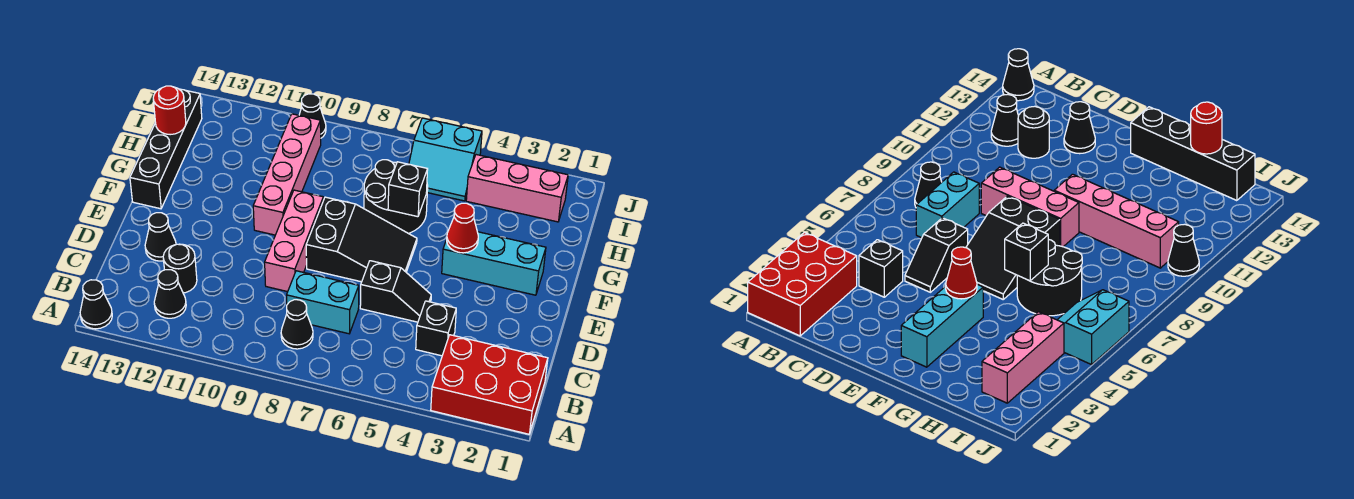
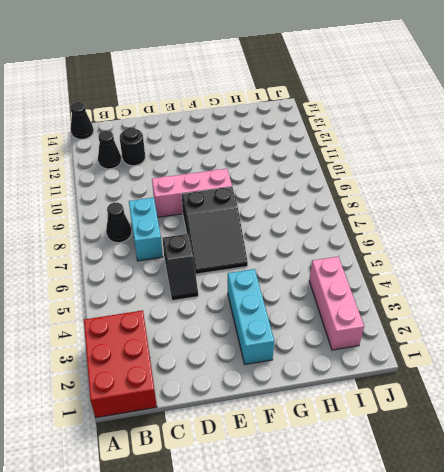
none -> black brick C4 level 1
none -> black cone D13 level 1
none -> pink brick F10:I10 level 1

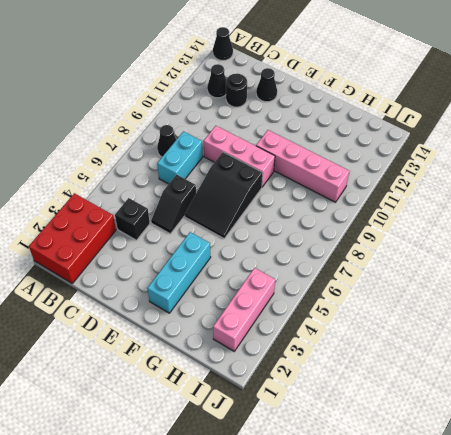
none -> black brick F14:I14 level 1
none -> black round brick G6:H7 level 1
none -> cyan slope I5:J6 level 1 top J

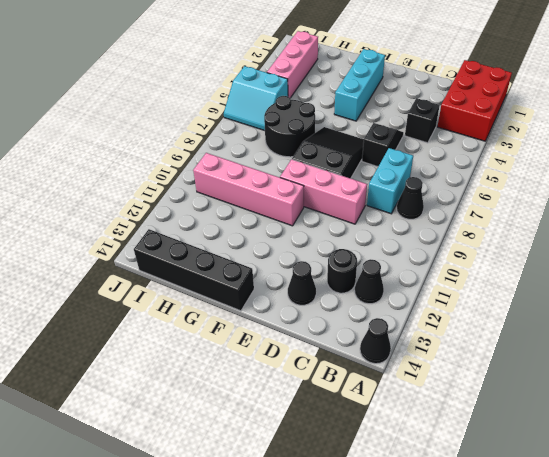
cyan slope I5:J6 level 1 top 5 -> cyan slope I5:J6 level 1 top J
none -> black cone J10 level 1
none -> red cone F4 level 2
none -> black brick G6 level 2

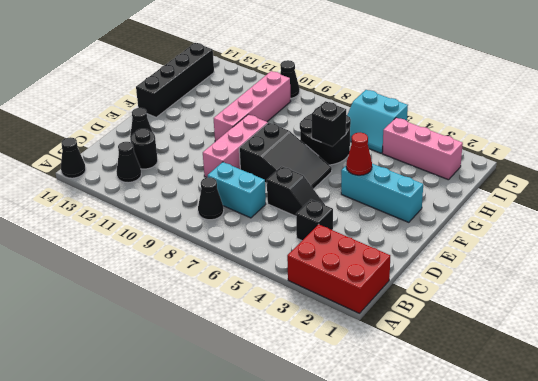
none -> red round brick H14 level 2

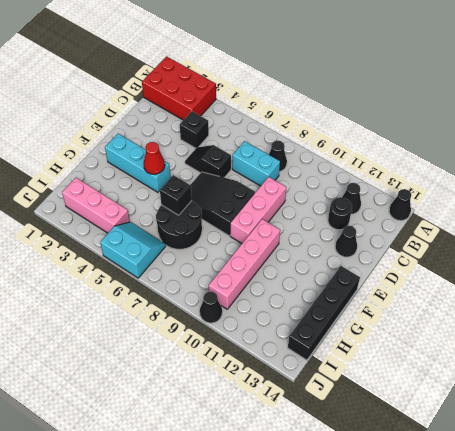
none -> red round brick H14 level 2

